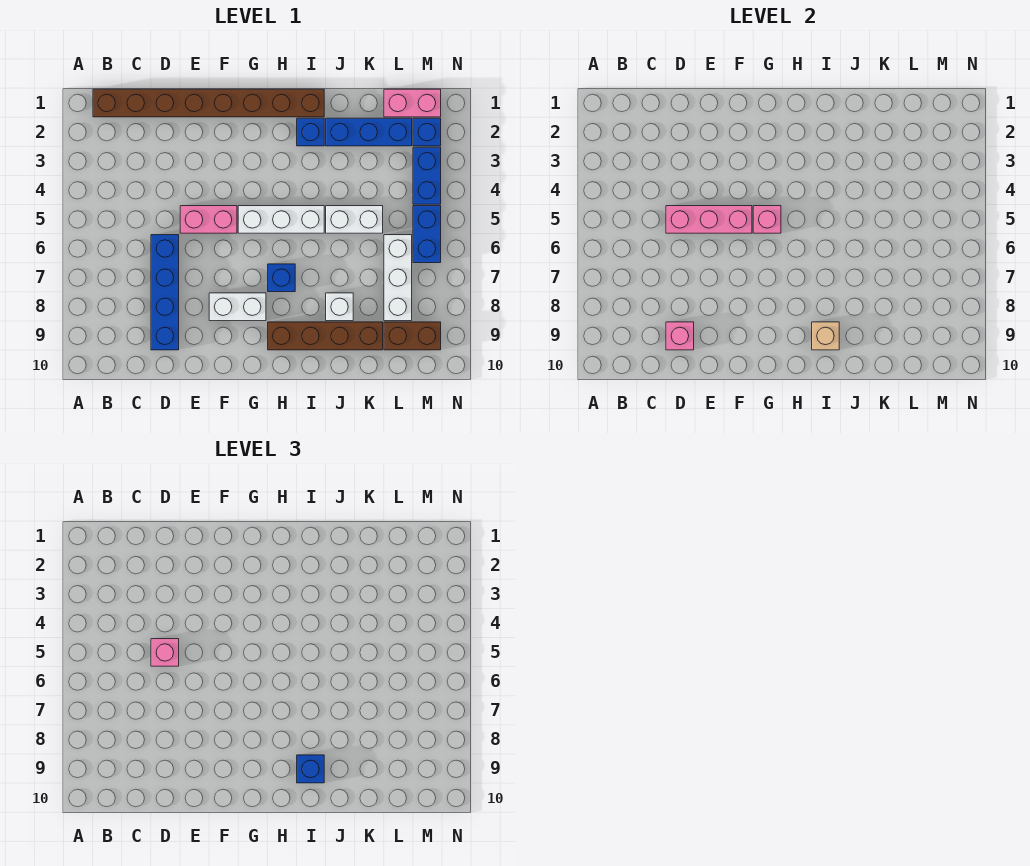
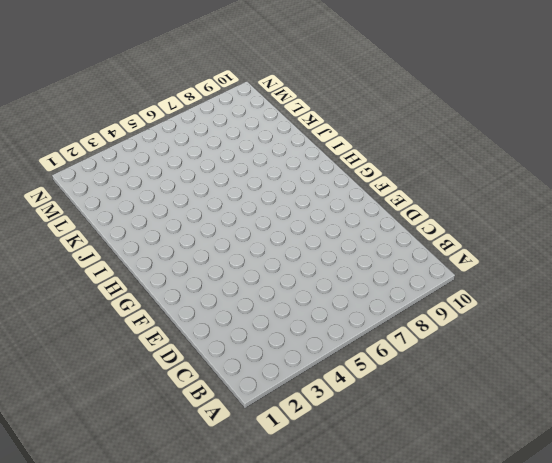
none -> brown brick B1:I1 level 1
none -> blue brick D6:D9 level 1
none -> pink brick E5:F5 level 1

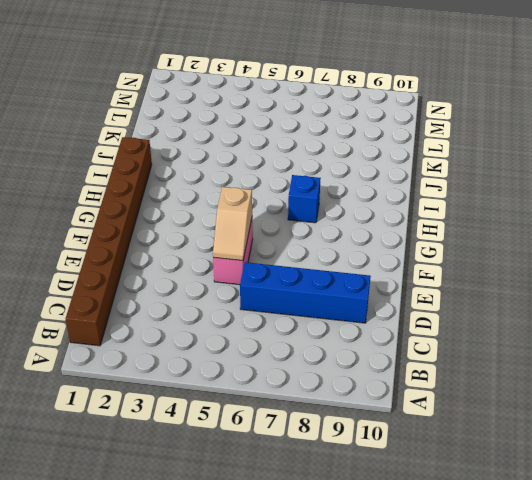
tan slope E5:F5 level 2 top F -> pink brick D5:F5 level 2
none -> white brick F8:G8 level 1
none -> white brick G5:I5 level 1
none -> brown brick H9:K9 level 1

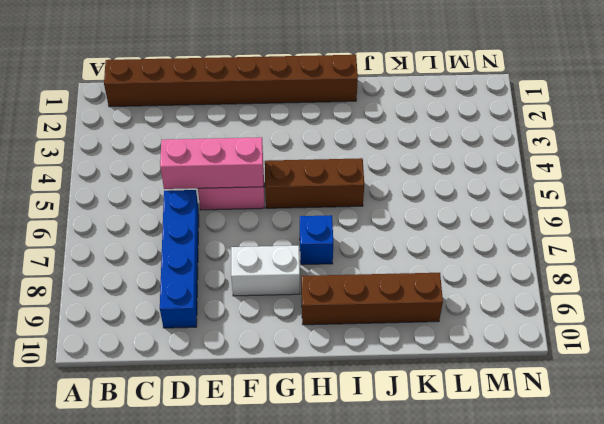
brown brick G5:I5 level 1 -> white brick G5:I5 level 1
none -> blue brick I2 level 1
none -> blue brick J2:L2 level 1
none -> white brick J5:K5 level 1

